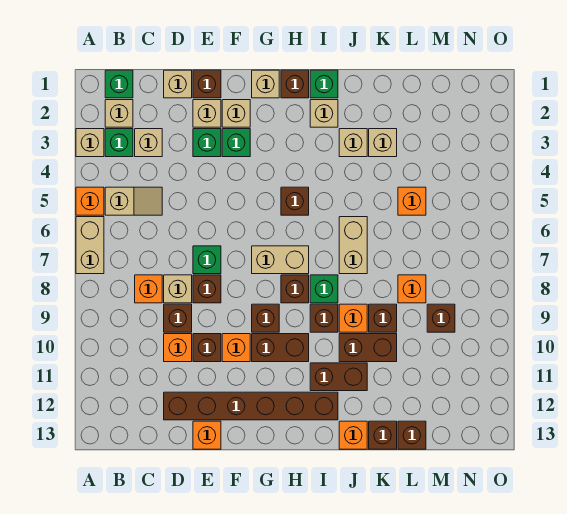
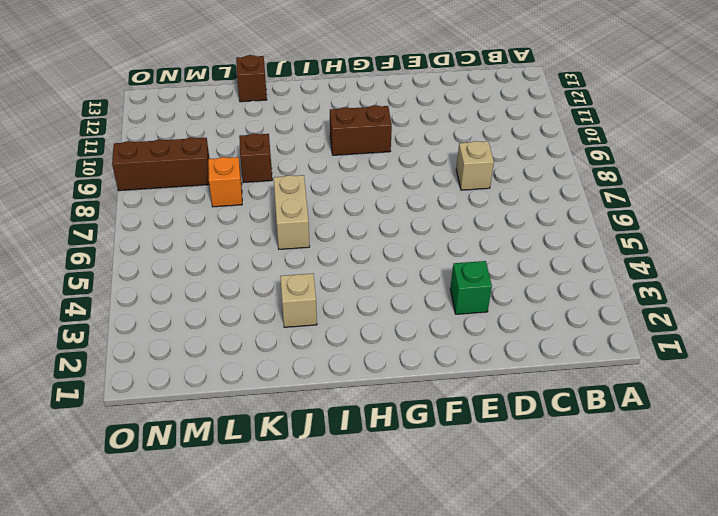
brown brick M9:O9 level 1 -> brown brick M9 level 1
none -> tan brick A3 level 1
none -> orange brick A5 level 1
none -> tan brick A6:A7 level 1
none -> green brick B1 level 1

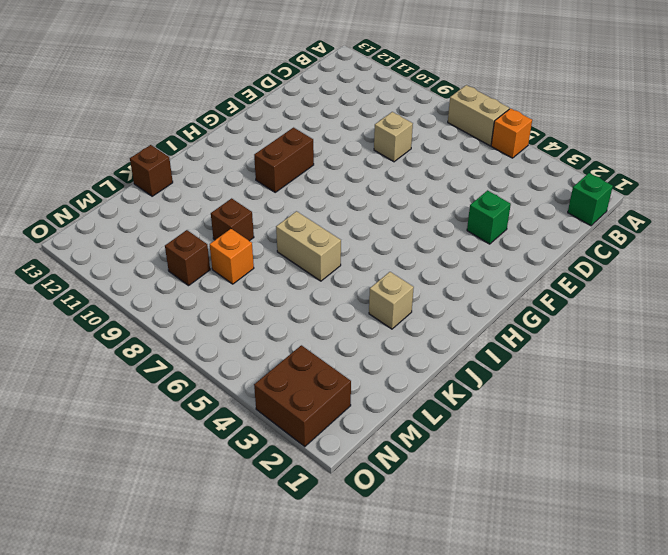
brown brick N2:O3 level 1 -> none
none -> tan brick A3 level 1
none -> tan brick B2 level 1
none -> green brick B3 level 1
none -> tan slope B5:C5 level 1 top B

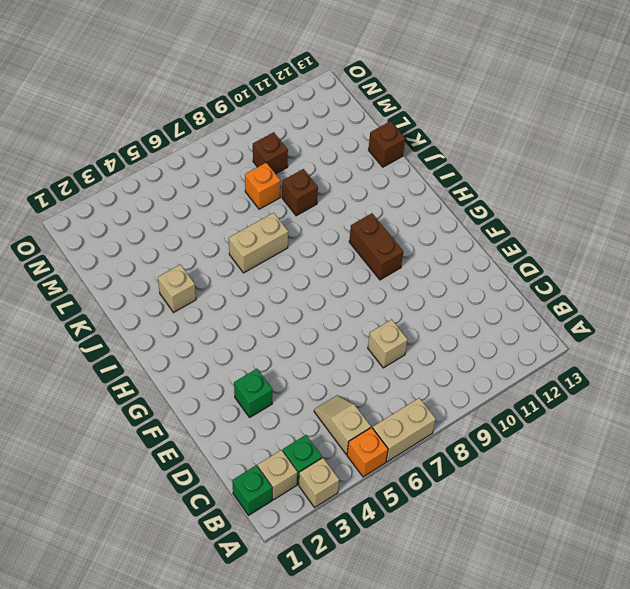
none -> tan brick C3 level 1
none -> orange brick C8 level 1
none -> tan brick D1 level 1
none -> brown brick D9 level 1

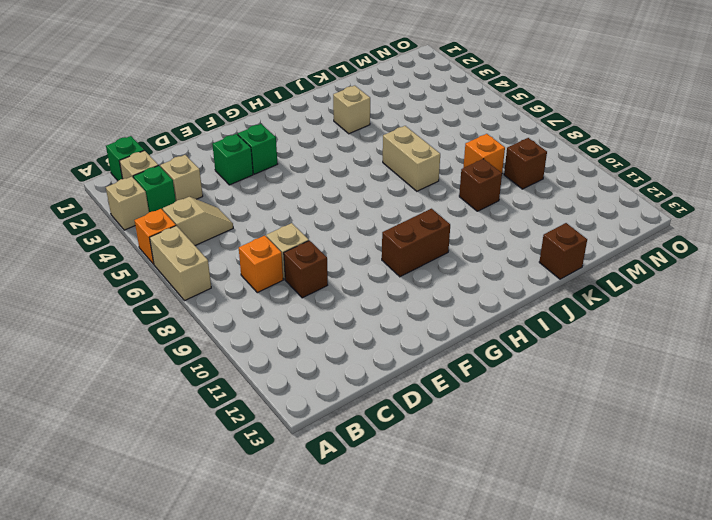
none -> tan brick D1 level 1
none -> orange brick D10 level 1
none -> brown brick D12:I12 level 1
none -> brown brick E1 level 1

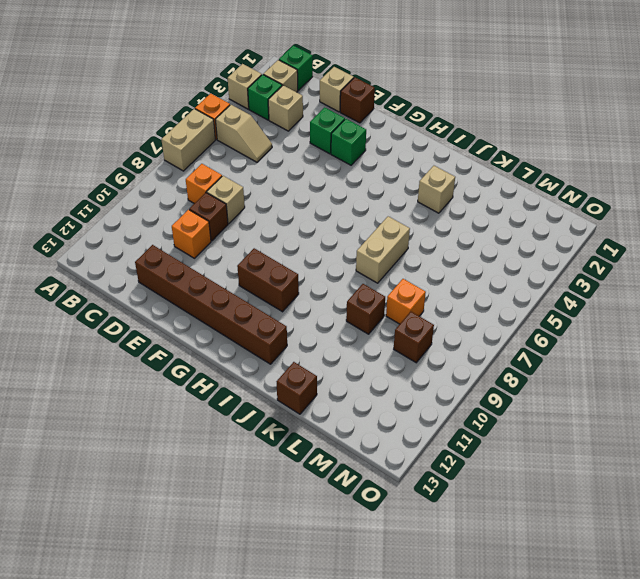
none -> tan brick E2 level 1
none -> green brick E7 level 1
none -> brown brick E8 level 1
none -> brown brick E10 level 1

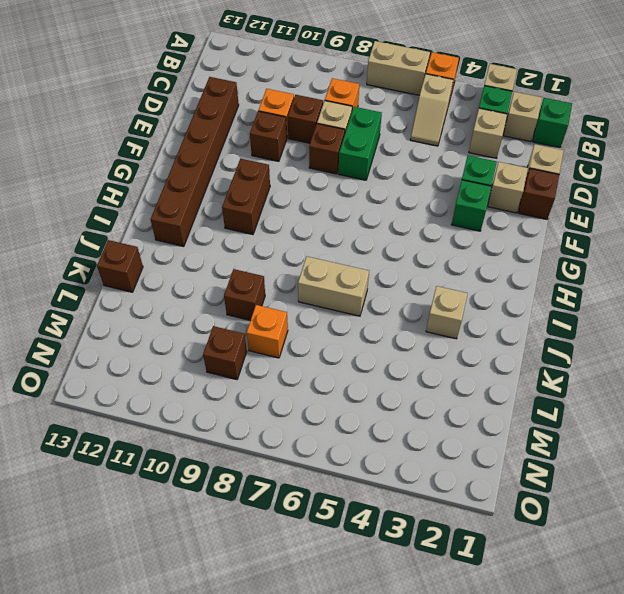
green brick D7:E7 level 1 -> green brick E7 level 1
none -> orange brick E13 level 1
none -> tan brick F2 level 1
none -> orange brick F10 level 1
none -> tan brick G1 level 1

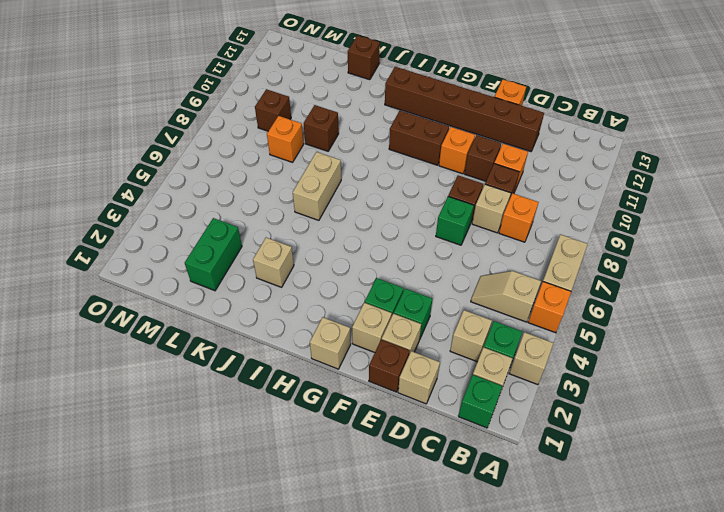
green brick L2:L3 level 1 -> none
none -> tan brick G7:H7 level 1
none -> brown brick G9 level 1
none -> brown brick H1 level 1
none -> brown brick H5 level 1

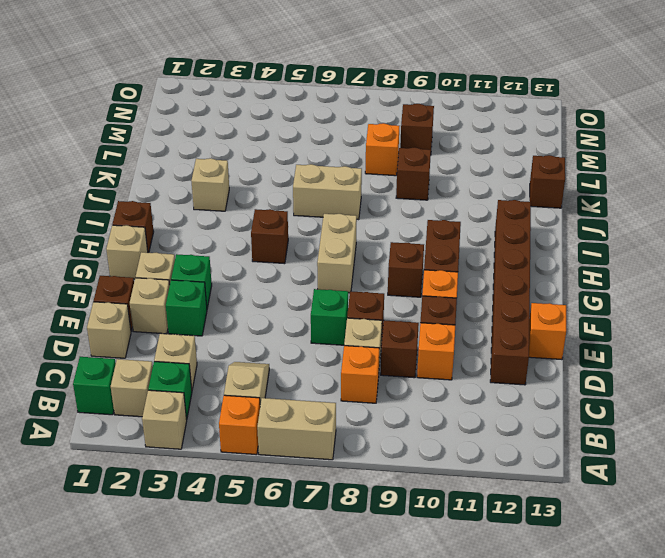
none -> brown brick H8 level 1
none -> green brick I1 level 1
none -> tan brick I2 level 1
none -> green brick I8 level 1

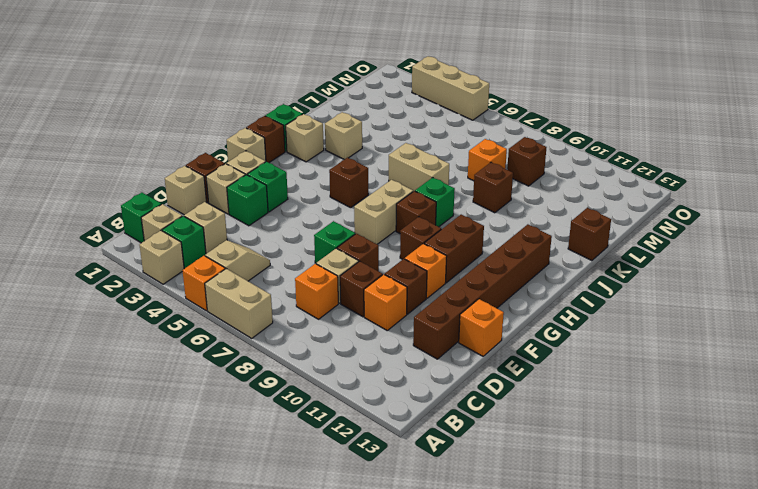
tan brick O3:O5 level 1 -> none
none -> brown brick I9 level 1
none -> brown brick I11:J11 level 1
none -> orange brick J9 level 1
none -> brown brick J10:K10 level 1

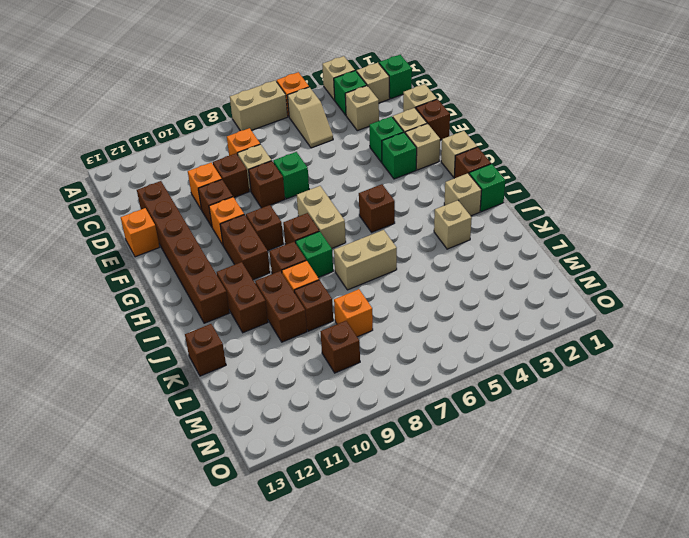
none -> orange brick J13 level 1
none -> tan brick K3 level 1
none -> orange brick L5 level 1
none -> brown brick L13 level 1

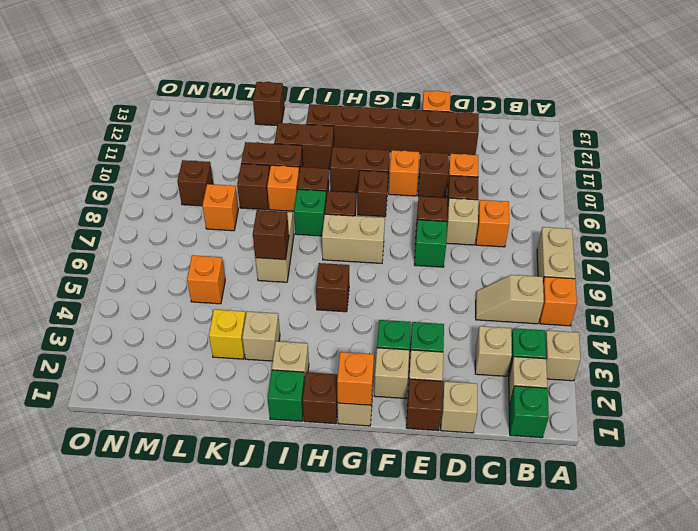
orange brick G1 level 2 -> orange brick J13 level 1
brown brick J6 level 2 -> brown brick L13 level 1
yellow brick K3 level 1 -> tan brick K3 level 1

